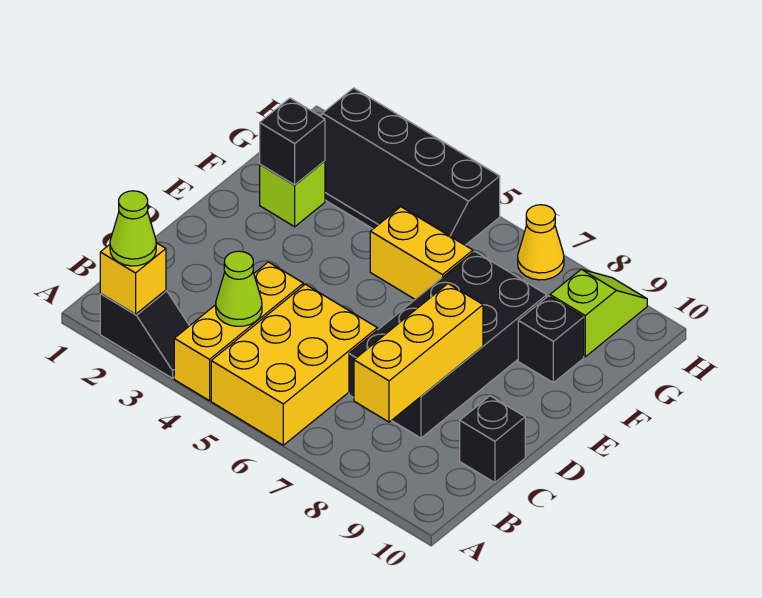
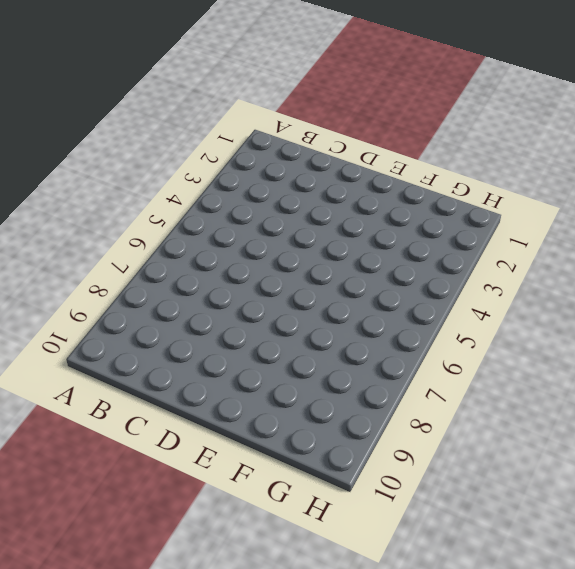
none -> black slope A2:A3 level 1 top 2
none -> yellow brick A4:C4 level 1
none -> yellow brick A5:C6 level 1

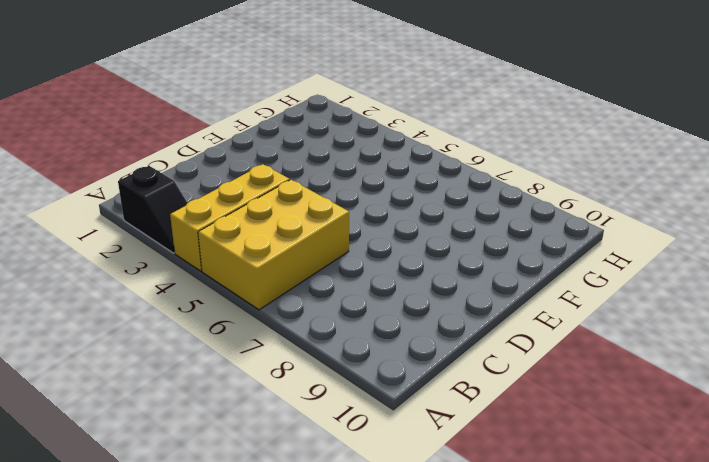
none -> black brick C7:F8 level 1
none -> black brick C10 level 1
none -> lime brick F2 level 1

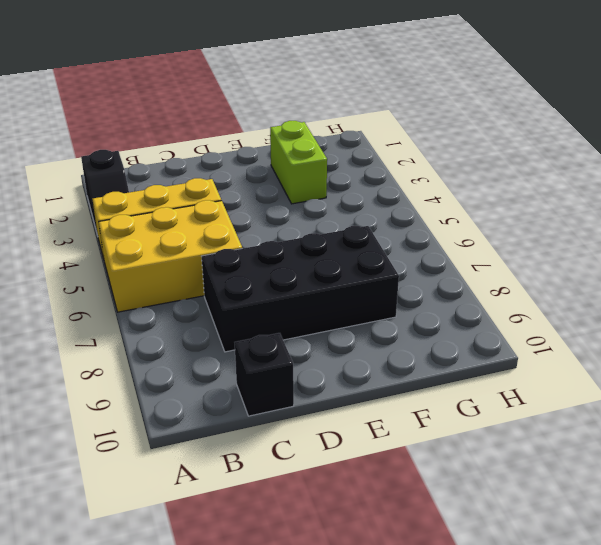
lime brick F2:F3 level 1 -> lime brick F2 level 1
none -> yellow brick F5:F6 level 1
none -> black brick F9 level 1
none -> black slope G2:H5 level 1 top H

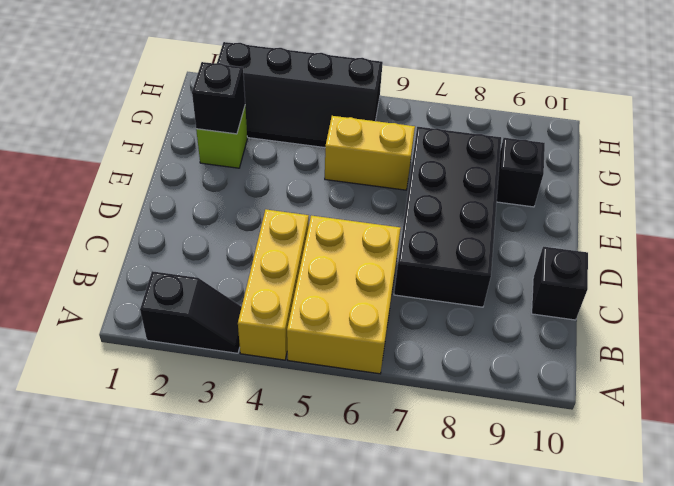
none -> lime slope G9:H9 level 1 top G
none -> yellow cone H7 level 1
none -> yellow brick A2 level 2

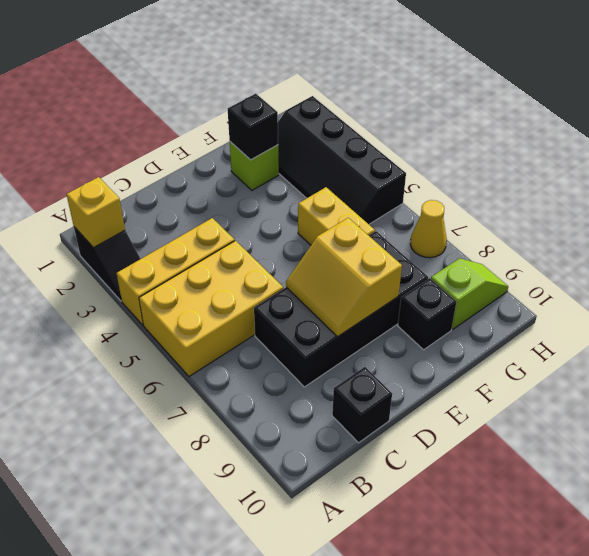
yellow slope D7:E8 level 2 top E -> yellow brick B8:D8 level 2
none -> lime cone B4 level 2
none -> lime cone A2 level 3

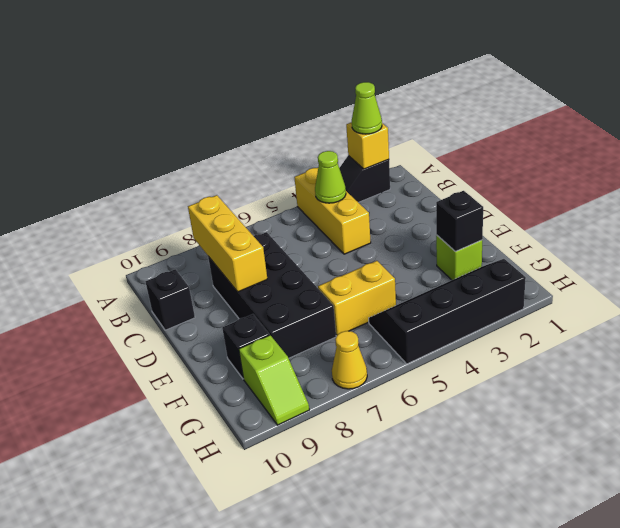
none -> yellow brick A5:C6 level 1

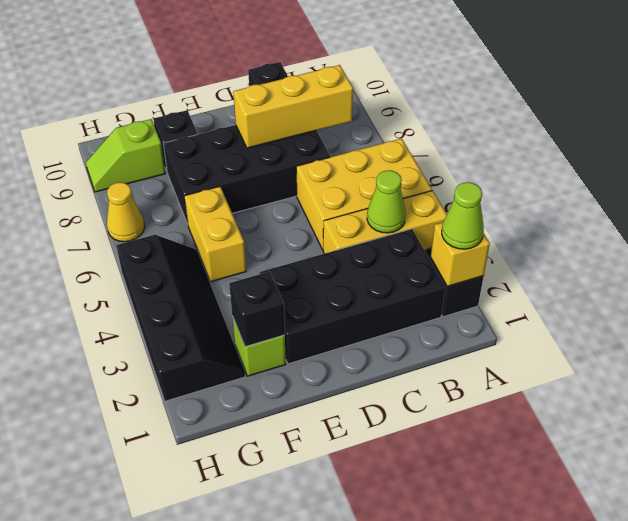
black brick B2:E3 level 1 -> none

